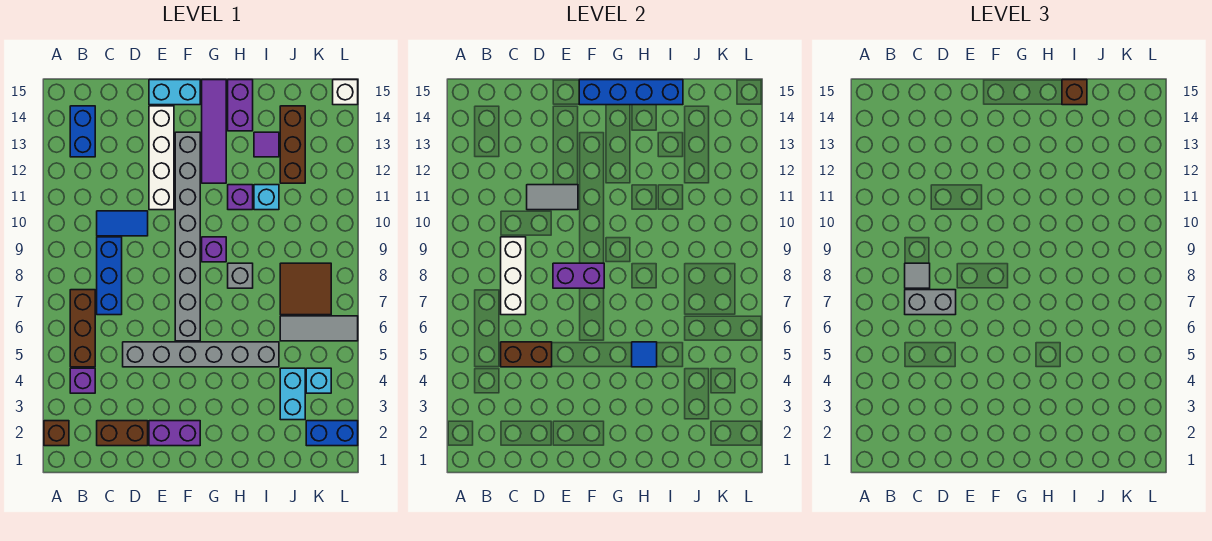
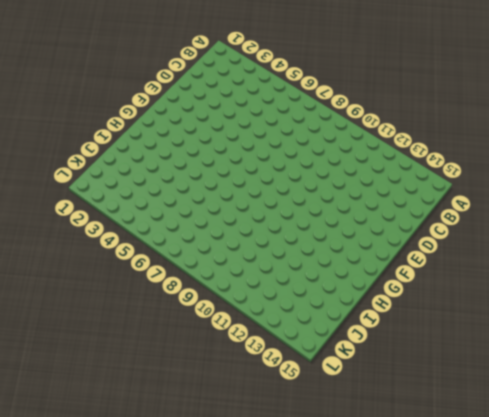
none -> brown brick A2 level 1
none -> purple brick B4 level 1
none -> brown brick B5:B7 level 1
none -> blue brick B13:B14 level 1

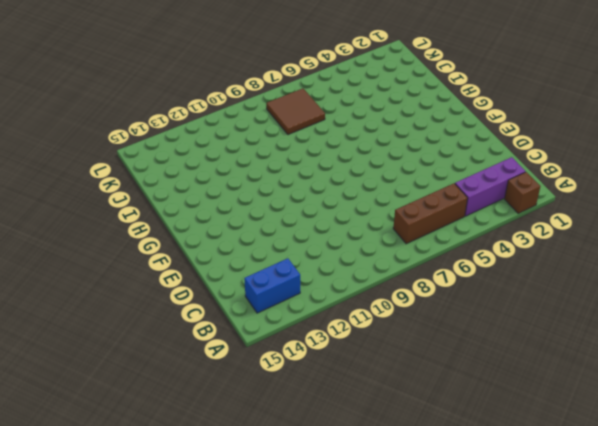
purple brick B2:B4 level 1 -> purple brick B4 level 1
none -> brown brick C2:D2 level 1
none -> blue brick C7:C9 level 1
none -> blue tile C10:D10 level 1
none -> grey brick D5:I5 level 1

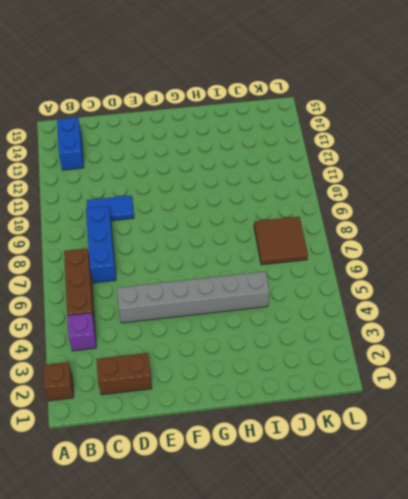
none -> purple brick E2:F2 level 1
none -> white brick E11:E14 level 1
none -> cyan brick E15:F15 level 1
none -> grey brick F6:F13 level 1

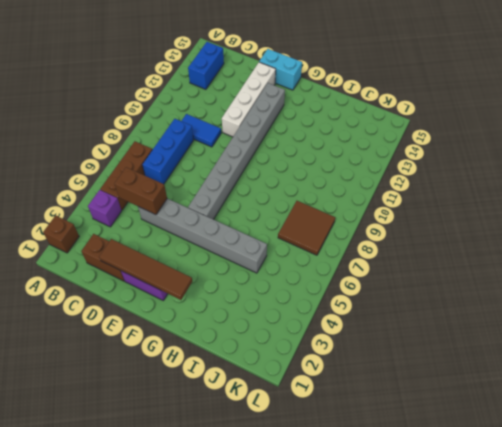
brown tile D2:G2 level 2 -> none
none -> purple brick G9 level 1
none -> purple tile G12:G15 level 1
none -> grey brick H8 level 1
none -> purple brick H11 level 1

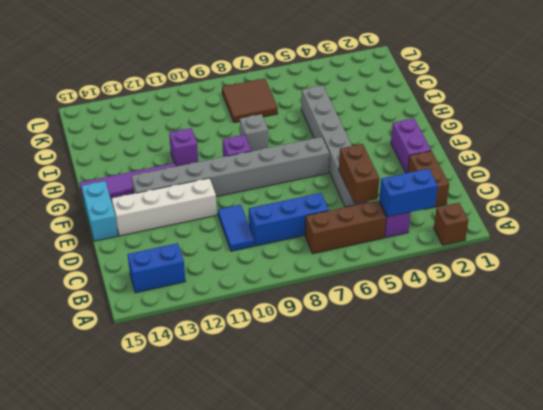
blue brick B3:B4 level 2 -> blue brick K2:L2 level 1
none -> purple brick H14:H15 level 1
none -> cyan brick I11 level 1
none -> purple tile I13 level 1
none -> cyan brick J3:J4 level 1

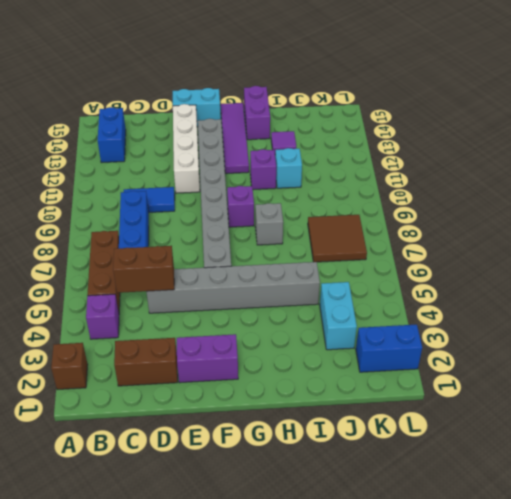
none -> grey tile J6:L6 level 1
none -> brown brick J12:J14 level 1
none -> cyan brick K4 level 1
none -> white brick L15 level 1

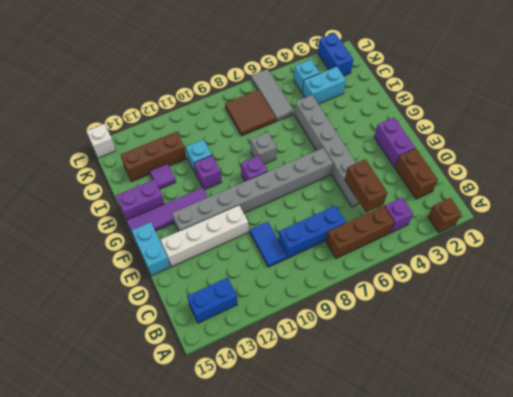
none -> white brick C7:C9 level 2
none -> grey tile D11:E11 level 2
none -> purple brick E8:F8 level 2
none -> blue brick F15:I15 level 2

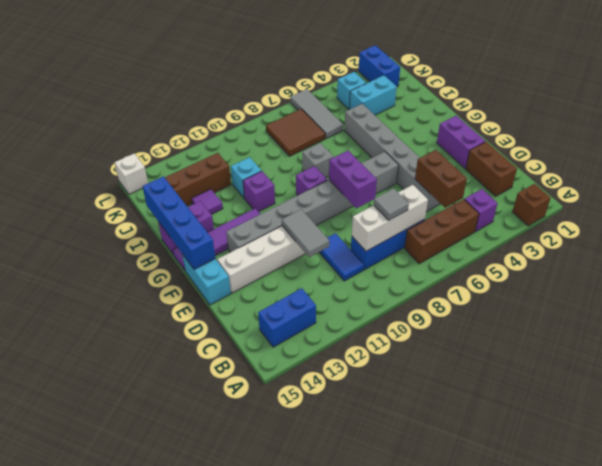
none -> blue tile H5 level 2
none -> grey brick C7:D7 level 3
none -> brown brick I15 level 3

